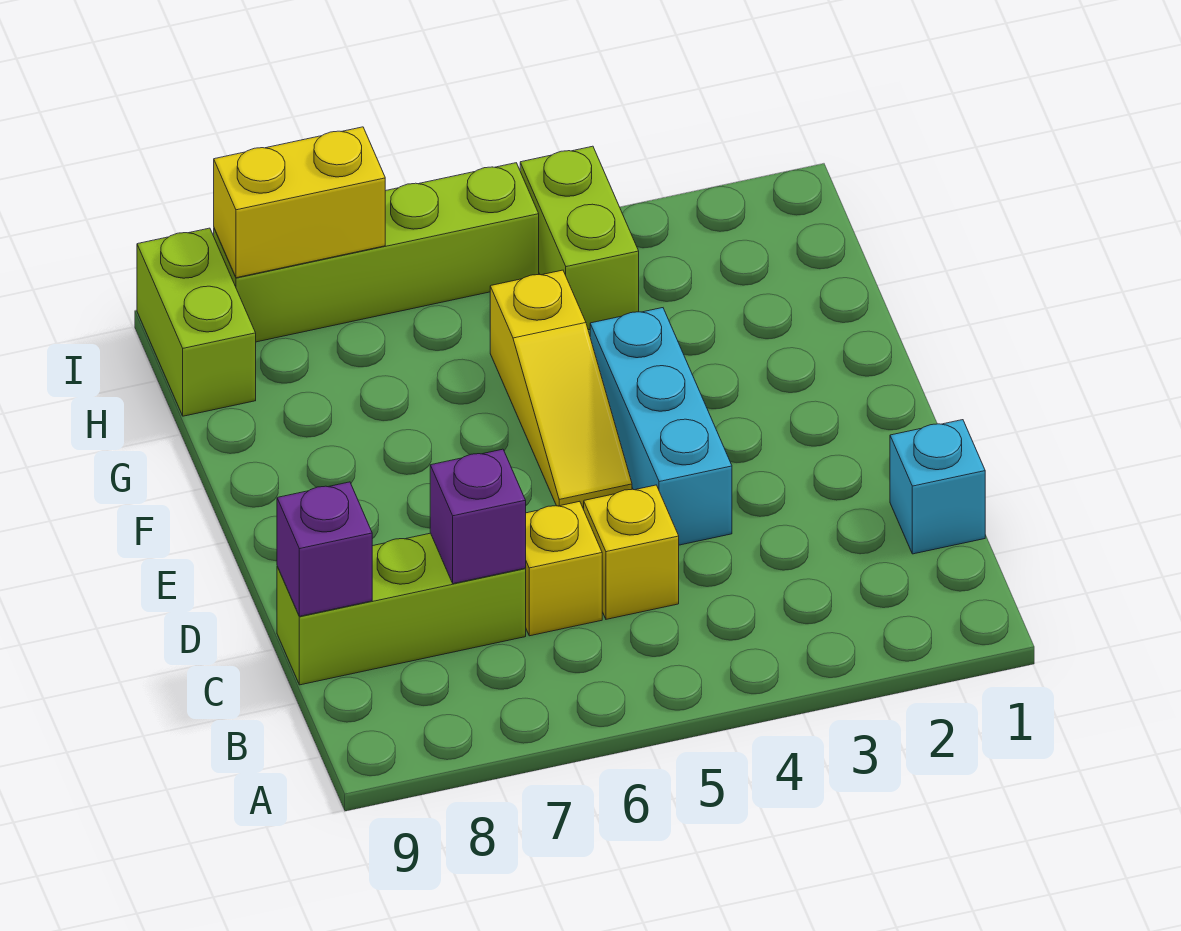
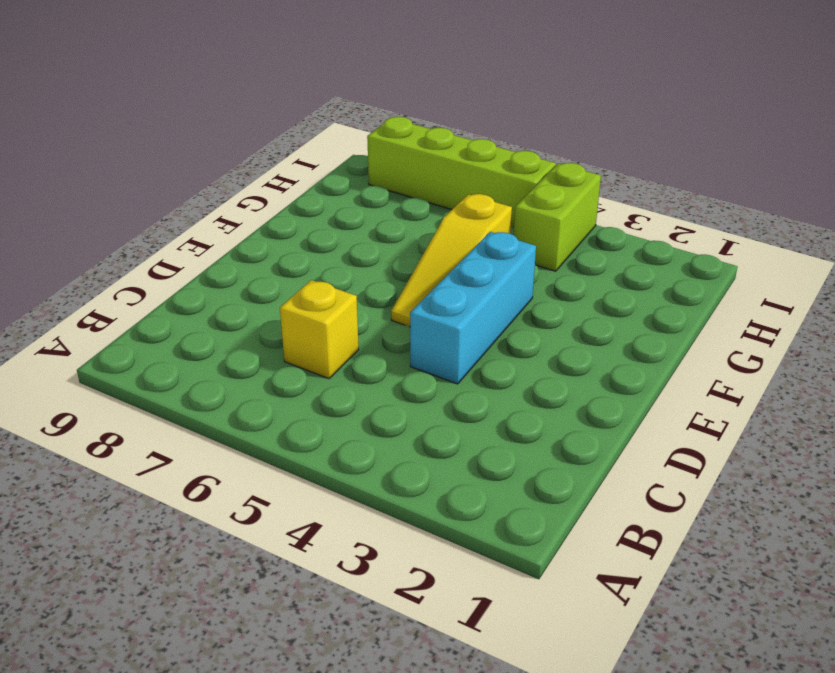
none -> cyan brick C1 level 1
none -> yellow brick C5 level 1
none -> lime brick C7:C9 level 1

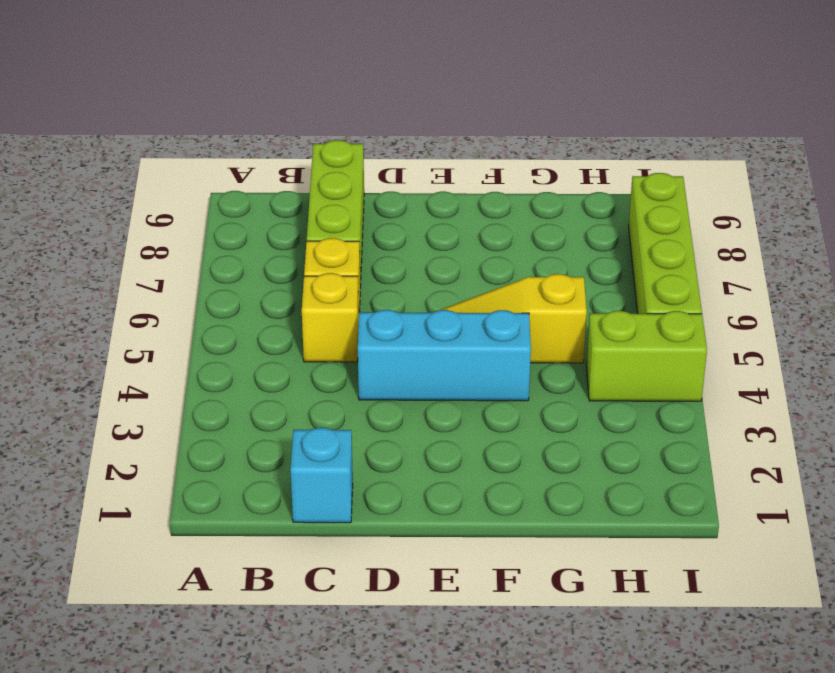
none -> lime brick H9:I9 level 1
none -> purple brick C7 level 2
none -> purple brick C9 level 2

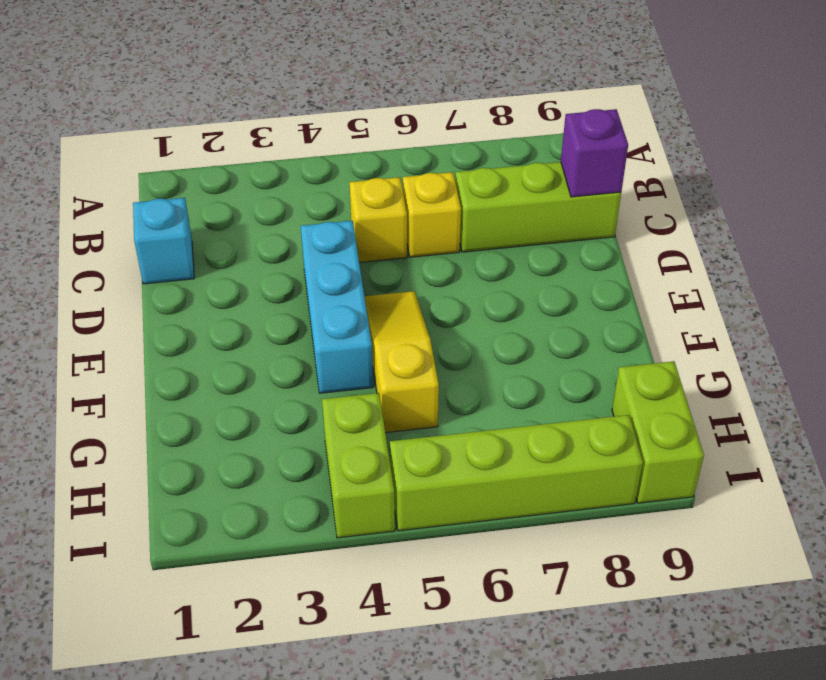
none -> purple brick C7 level 2
none -> yellow brick I7:I8 level 2

